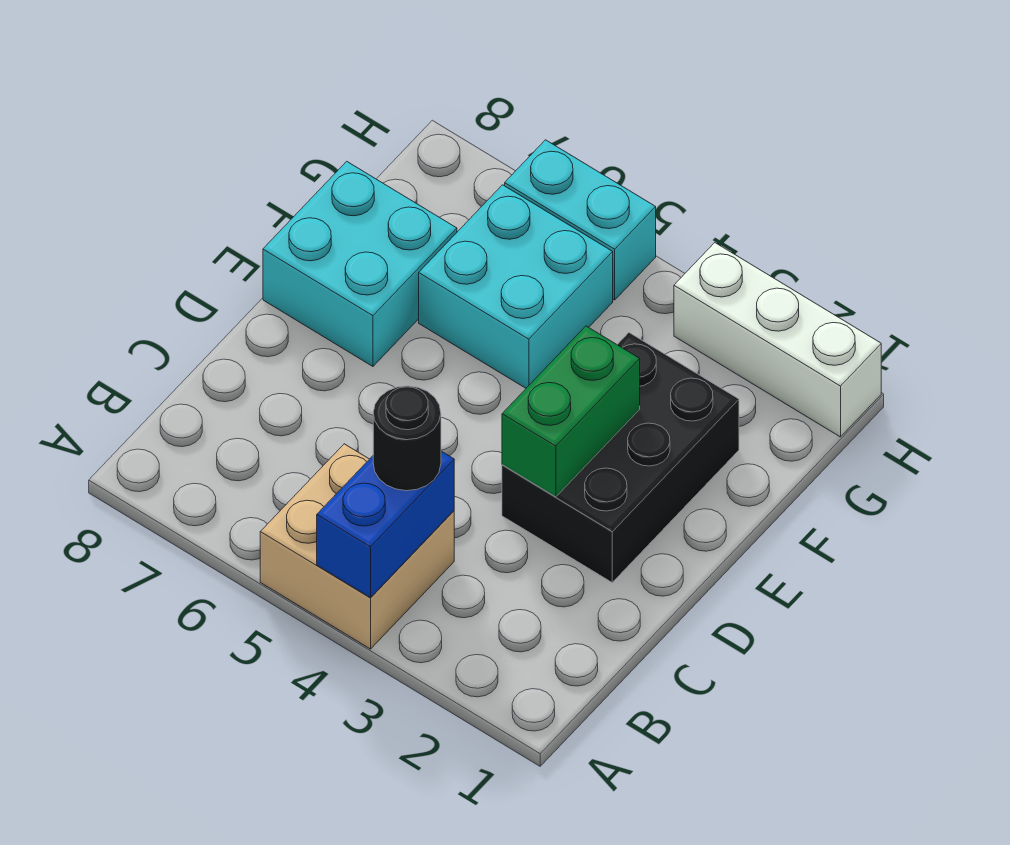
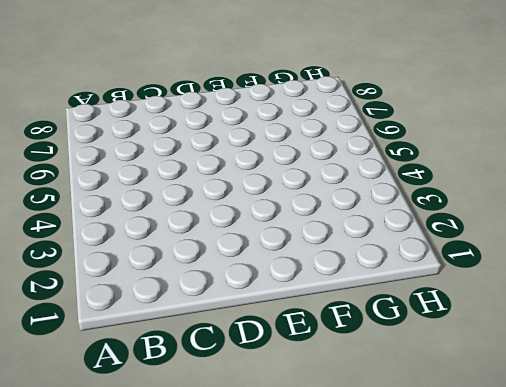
none -> tan brick A4:B5 level 1
none -> black brick D2:F3 level 1

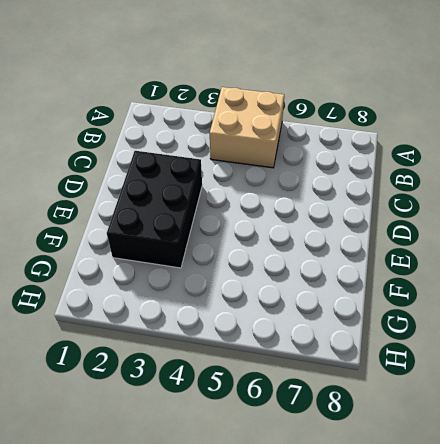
none -> cyan brick E7:F8 level 1
none -> cyan brick F5:G6 level 1

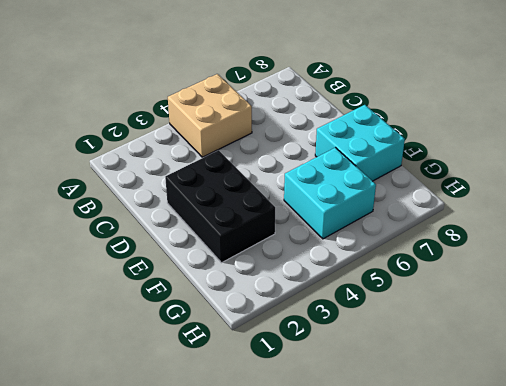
none -> white brick H1:H3 level 1
none -> cyan brick H5:H6 level 1

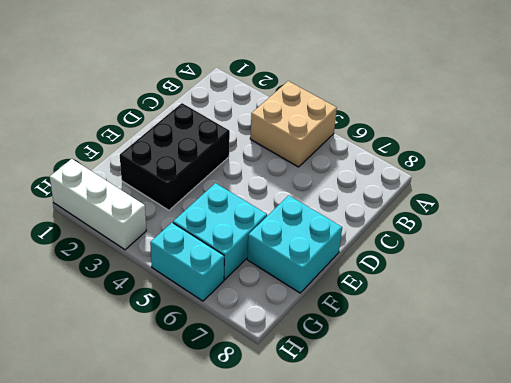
none -> blue brick A4:B4 level 2
none -> green brick D3:E3 level 2

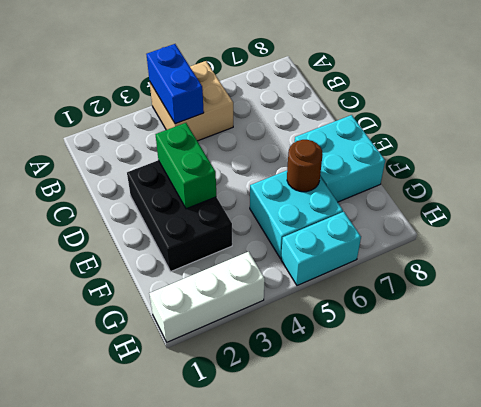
brown round brick F6 level 2 -> none
none -> black round brick B4 level 3

